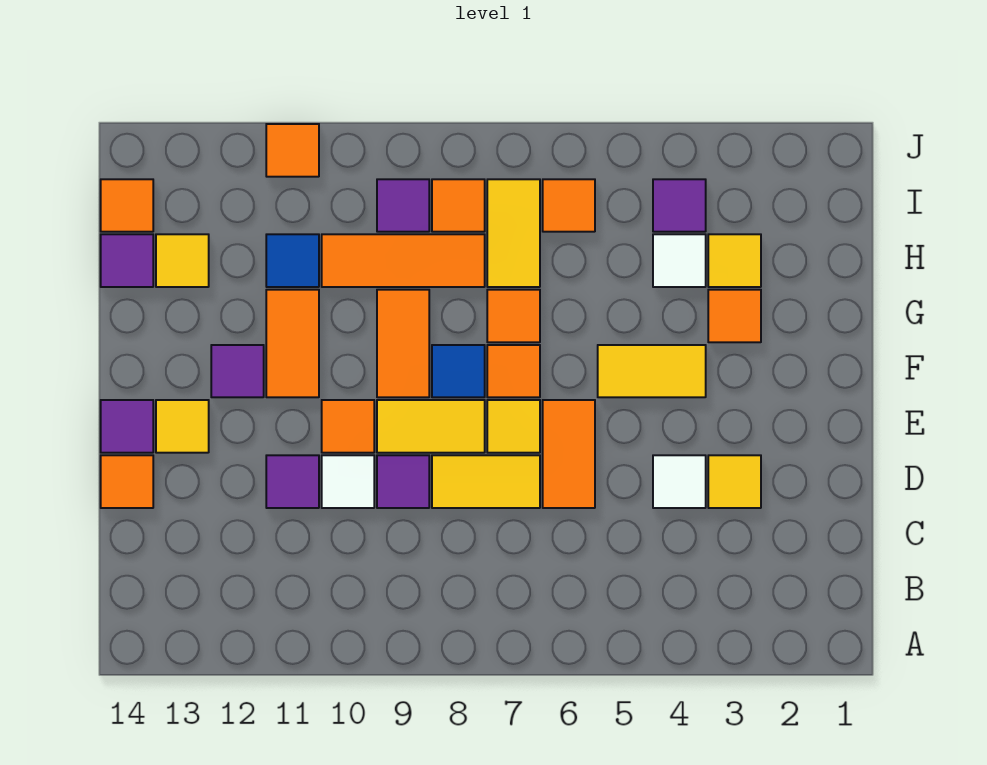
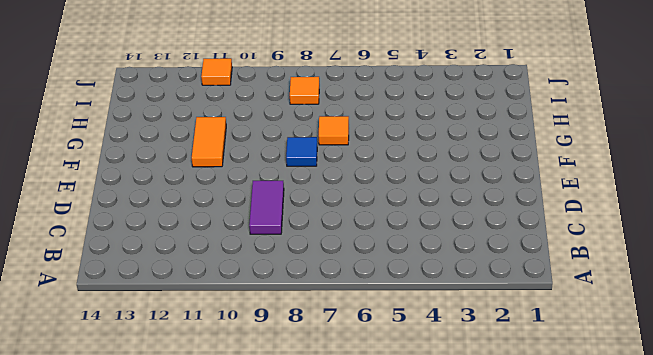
purple tile C9:D9 level 1 -> purple tile D9 level 1
none -> yellow tile D3 level 1
none -> white tile D4 level 1
none -> orange tile D6:E6 level 1
none -> yellow tile D7:D8 level 1

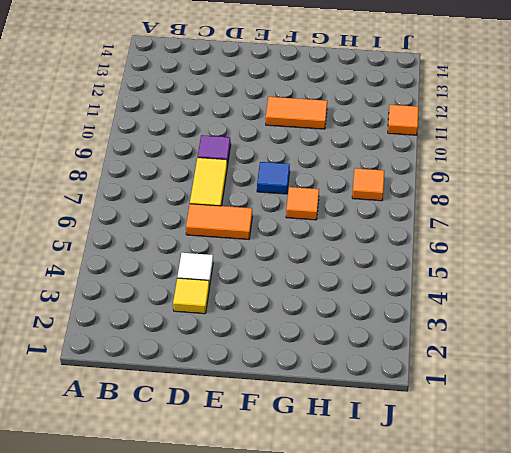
none -> white tile D10 level 1
none -> purple tile D11 level 1
none -> orange tile D14 level 1
none -> yellow tile E7 level 1

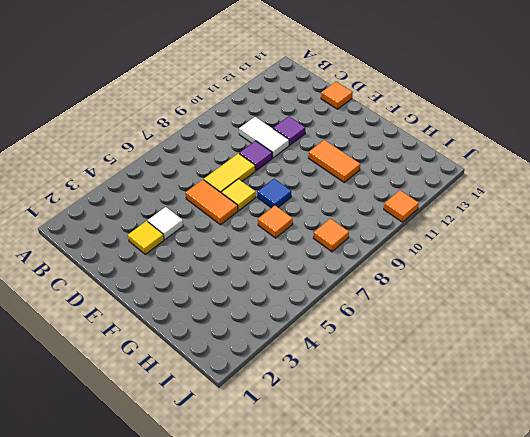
white tile C10:D10 level 1 -> white tile D10 level 1
none -> yellow tile E8:E9 level 1
none -> orange tile E10 level 1
none -> yellow tile E13 level 1
none -> purple tile E14 level 1

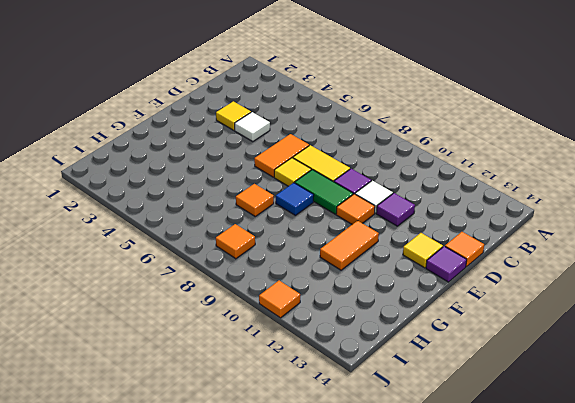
green tile E8:E9 level 1 -> yellow tile E8:E9 level 1
none -> yellow tile F4:F5 level 1
none -> orange tile F7 level 1
none -> orange tile F9:G9 level 1
none -> purple tile F12 level 1

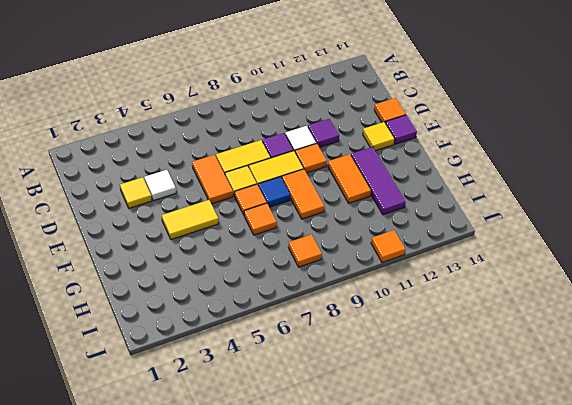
purple tile F12:H12 level 1 -> purple tile F12 level 1
none -> orange tile G3 level 1
none -> yellow tile H3 level 1
none -> white tile H4 level 1
none -> yellow tile H7:I7 level 1

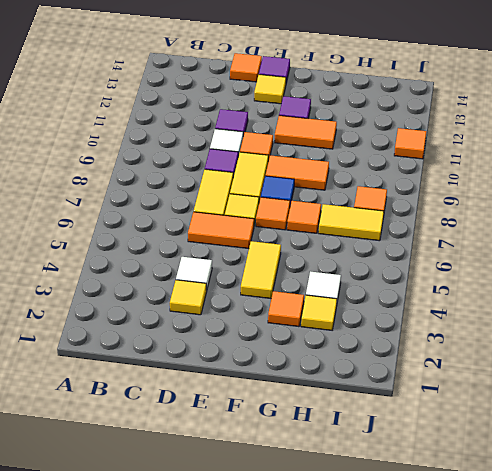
none -> orange tile H8:H10 level 1
none -> blue tile H11 level 1
none -> yellow tile H13 level 1
none -> purple tile H14 level 1

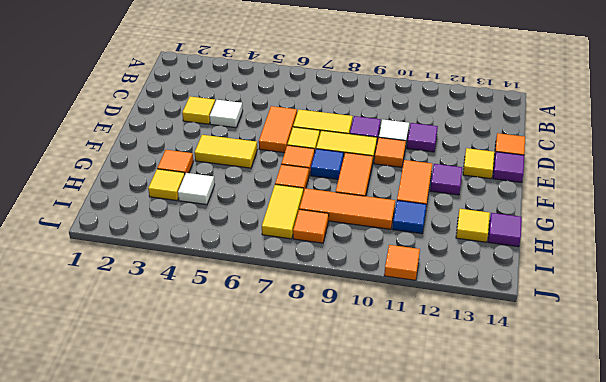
none -> purple tile I4 level 1
none -> orange tile I6 level 1
none -> purple tile I9 level 1
none -> orange tile I14 level 1

